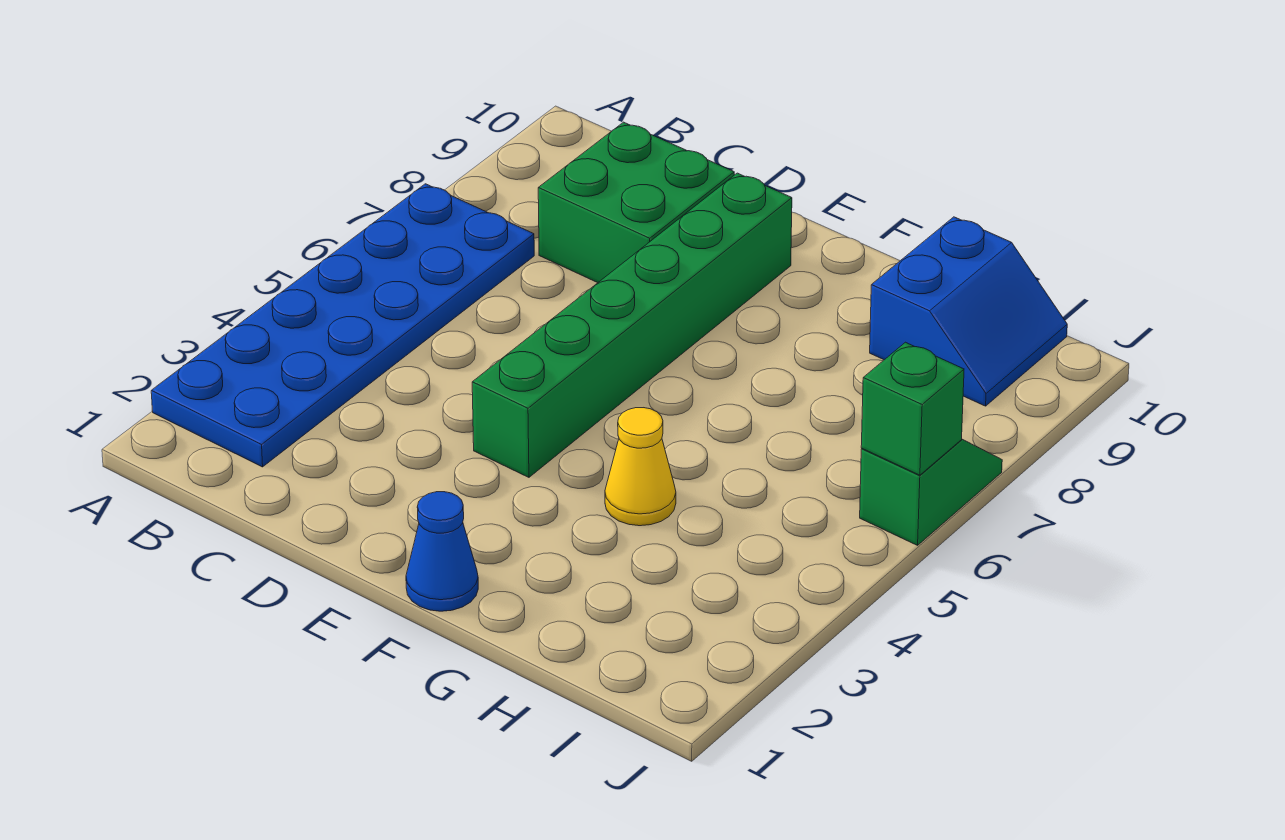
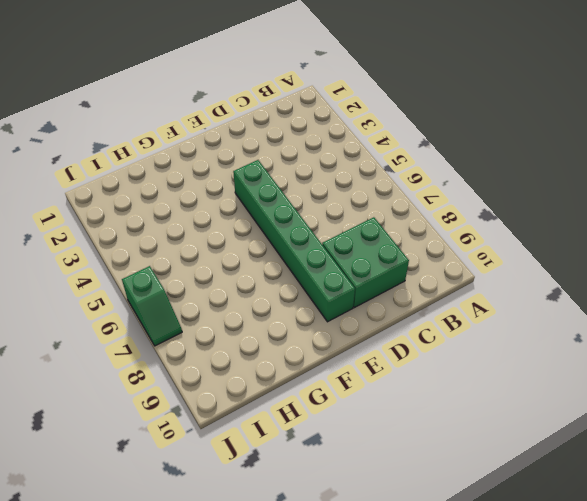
none -> blue plate A2:B7 level 1
none -> blue cone F1 level 1

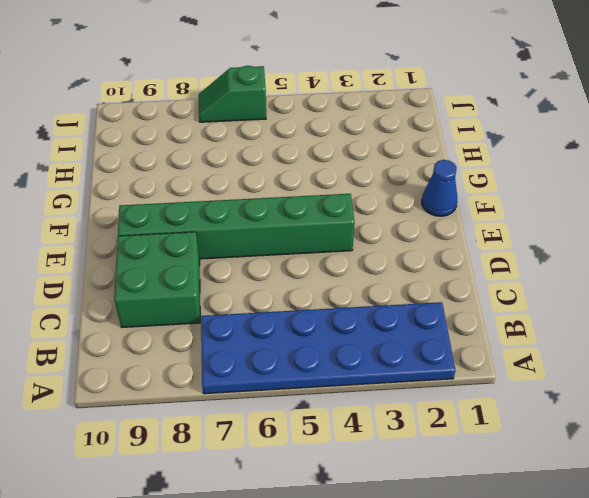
none -> yellow cone G4 level 1
none -> blue slope H9:I10 level 1 top H

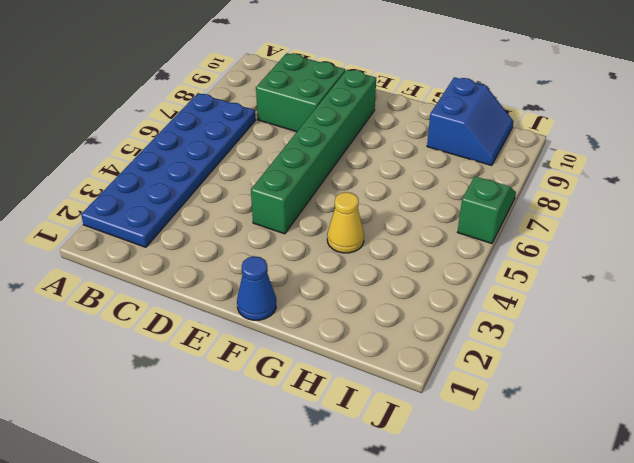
none -> green brick J6 level 2

